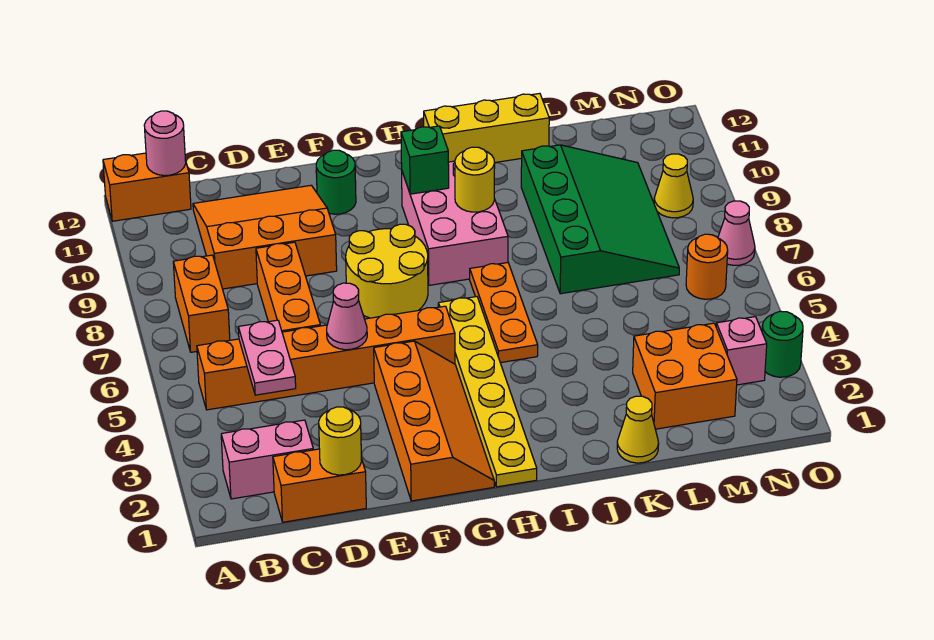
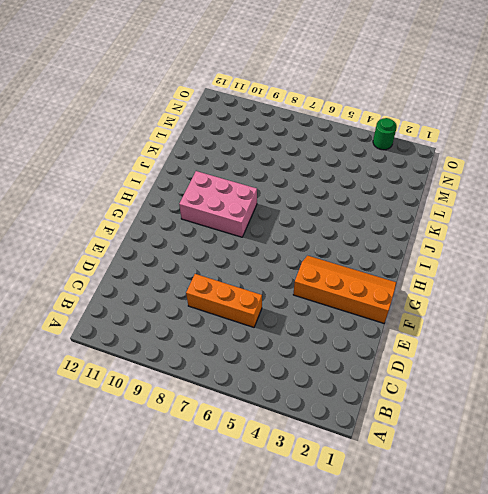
none -> orange brick A12:B12 level 1
none -> pink brick B2:C2 level 1
none -> orange brick B5:G5 level 1

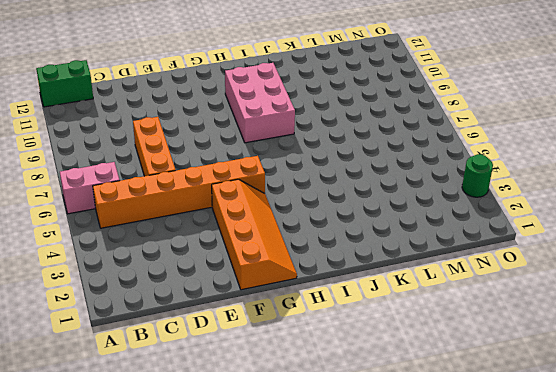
pink brick A6:B6 level 1 -> pink brick B2:C2 level 1
green brick A12:B12 level 1 -> orange brick A12:B12 level 1
none -> orange brick B7:B8 level 1
none -> orange brick C1:D1 level 1
none -> orange slope C9:E11 level 1 top 9

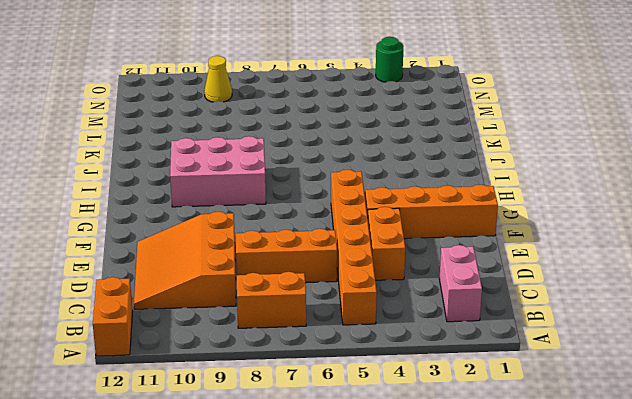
orange brick D4:E4 level 1 -> orange brick C1:D1 level 1
none -> yellow round brick F7:G8 level 1
none -> green round brick F11 level 1
none -> yellow plate H1:H6 level 1

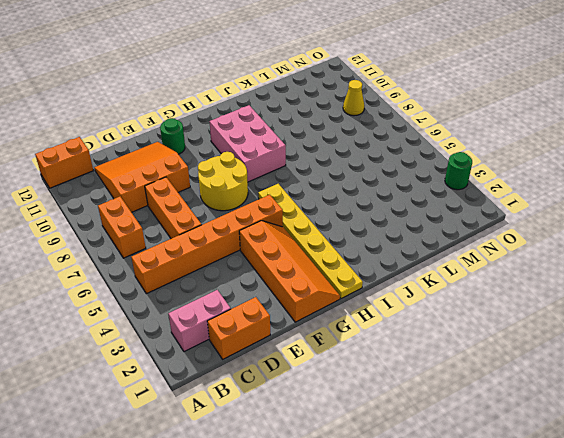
none -> orange plate I5:I7 level 1
none -> yellow brick I12:K12 level 1
none -> yellow cone K1 level 1

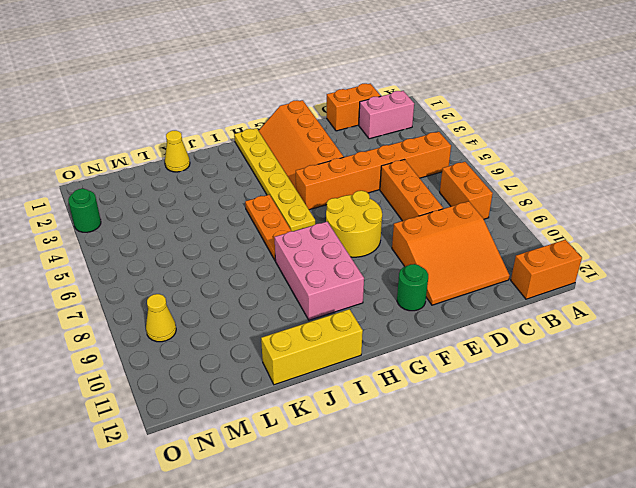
none -> green slope K7:M10 level 1 top K
none -> orange brick L2:M3 level 1
none -> pink brick N3 level 1

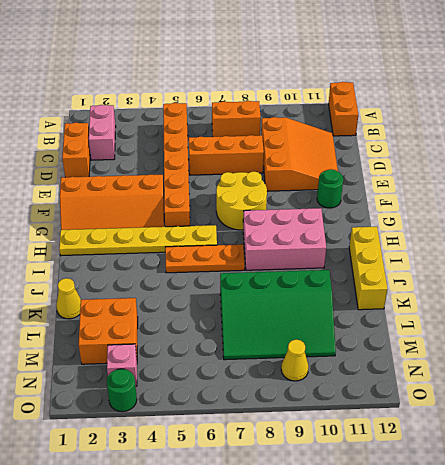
none -> orange round brick N6 level 1
none -> pink cone O7 level 1
none -> pink round brick B12 level 2

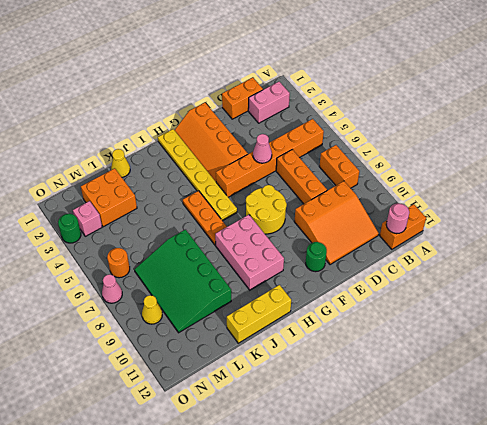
none -> pink plate C4:C5 level 2
none -> yellow round brick D1 level 2
none -> green brick H10 level 2

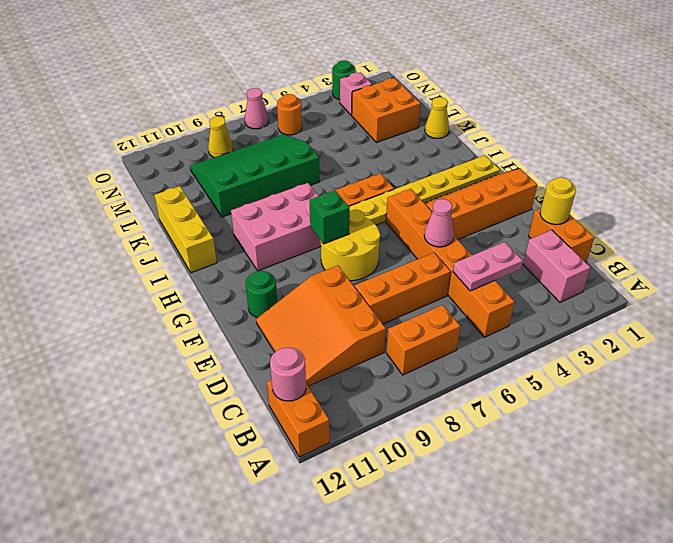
green brick G8 level 2 -> green brick H10 level 2
none -> yellow round brick I9 level 2

